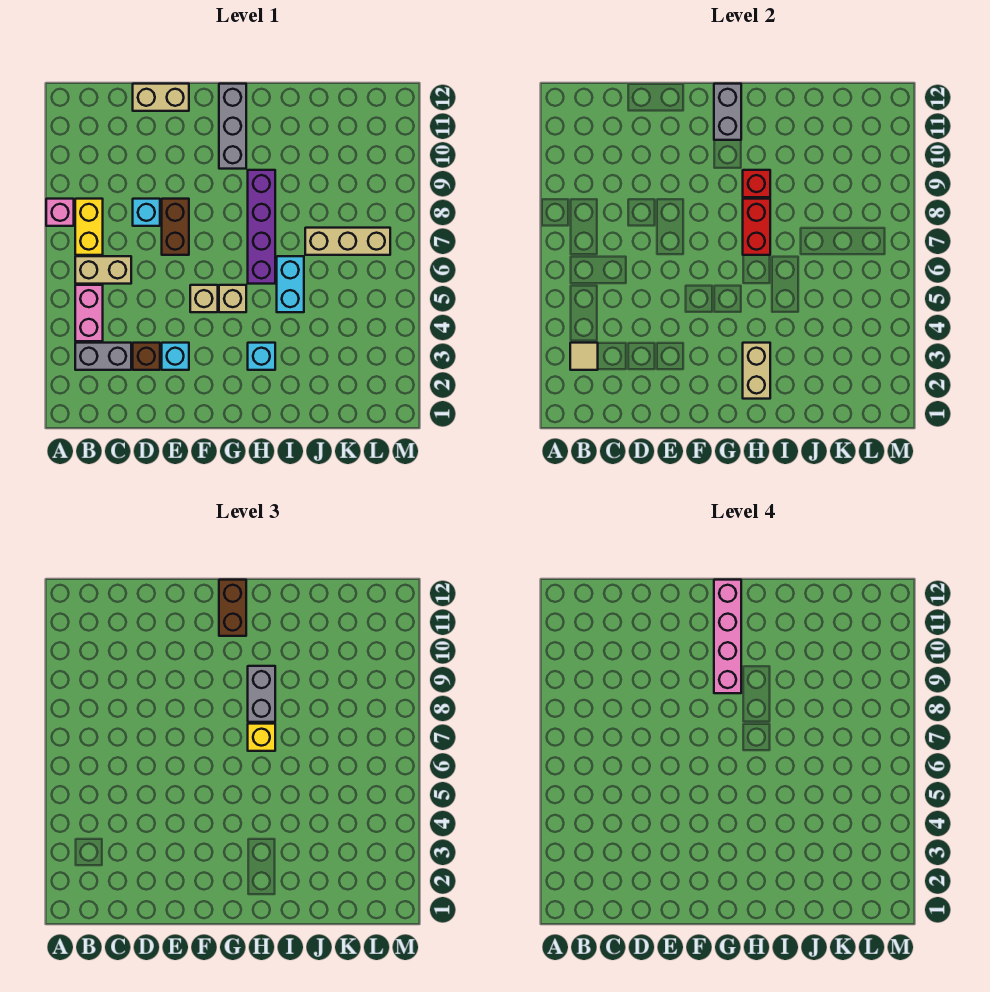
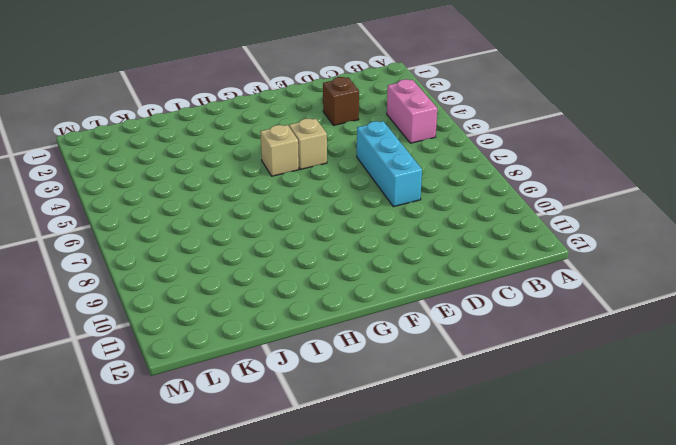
cyan brick D6:D8 level 1 -> cyan brick D8 level 1
none -> pink brick A8 level 1
none -> grey brick B3:C3 level 1
none -> tan brick B6:C6 level 1

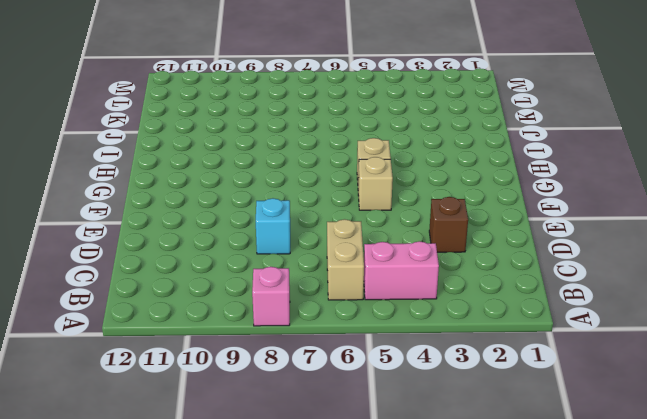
none -> grey brick B3:C3 level 1
none -> yellow brick B7:B8 level 1
none -> tan brick D12:E12 level 1

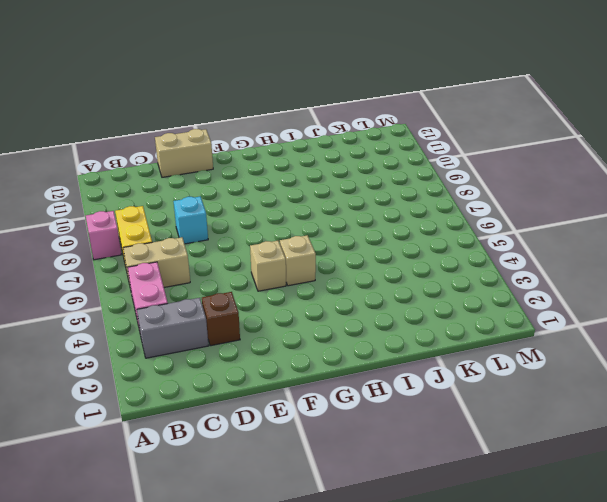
none -> cyan brick E3 level 1
none -> brown brick E7:E8 level 1
none -> grey brick G10:G12 level 1

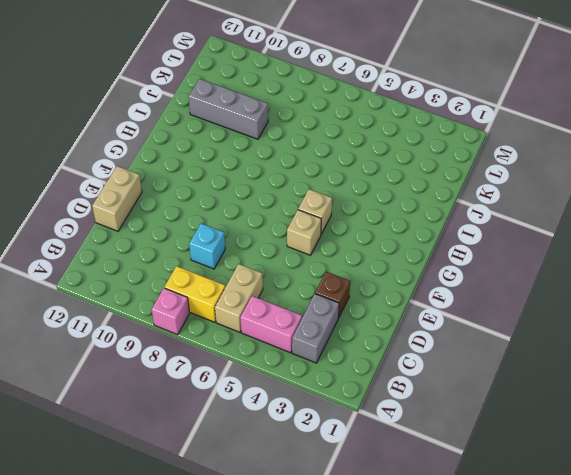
grey brick J9:J11 level 1 -> grey brick G10:G12 level 1
none -> cyan brick E3 level 1
none -> brown brick E7:E8 level 1
none -> cyan brick H3 level 1

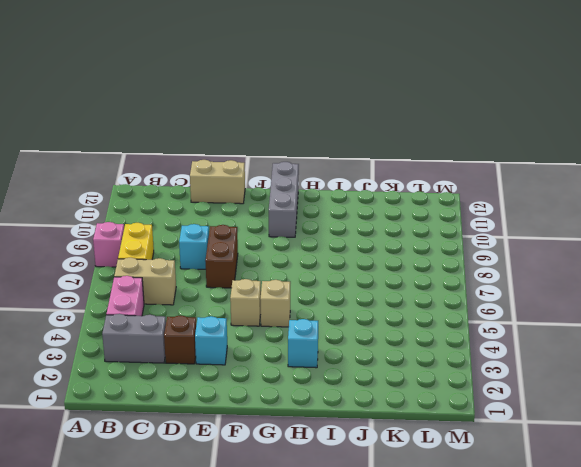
none -> purple brick H6:H9 level 1
none -> cyan brick I5:I6 level 1
none -> tan brick J7:L7 level 1

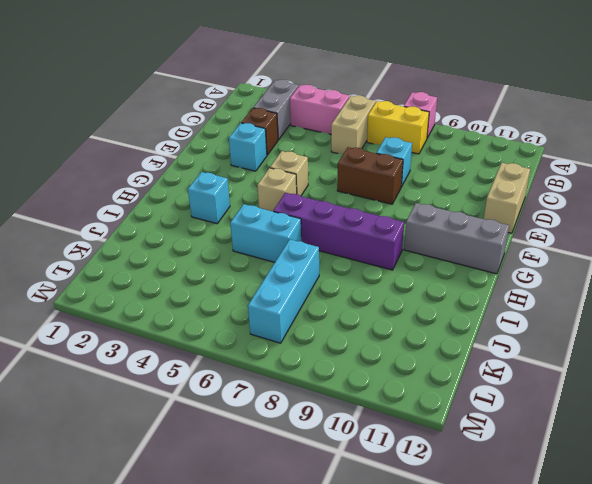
cyan brick J7:L7 level 1 -> tan brick J7:L7 level 1
none -> tan tile B3 level 2
none -> grey brick G11:G12 level 2
none -> tan brick H2:H3 level 2

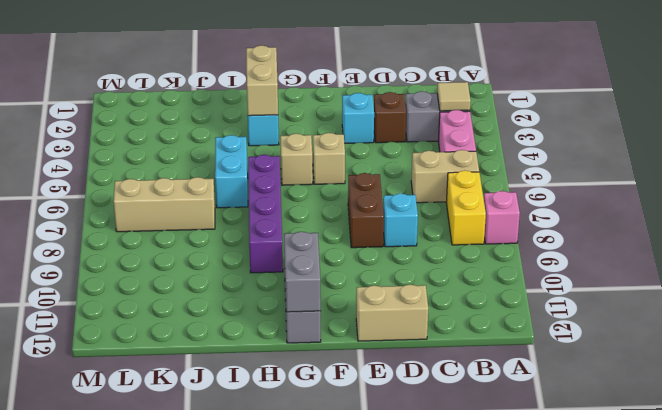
none -> red brick H7:H8 level 2
none -> red brick H9 level 2
none -> brown brick G11:G12 level 3

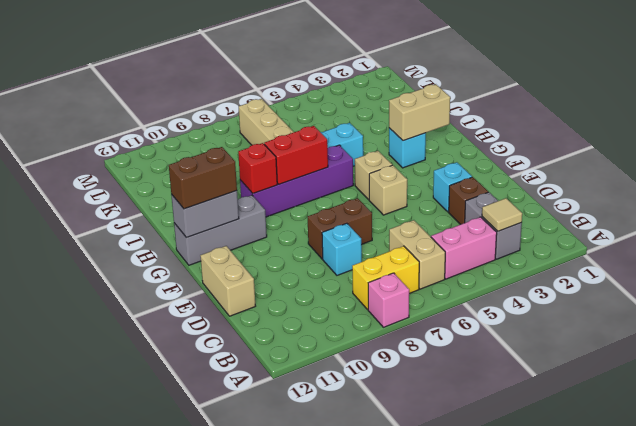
none -> yellow brick H7 level 3
none -> grey brick H8:H9 level 3
none -> pink brick G9:G12 level 4

